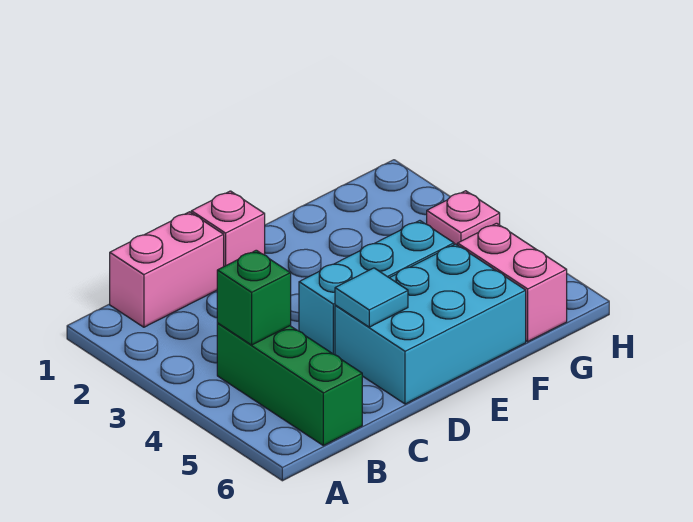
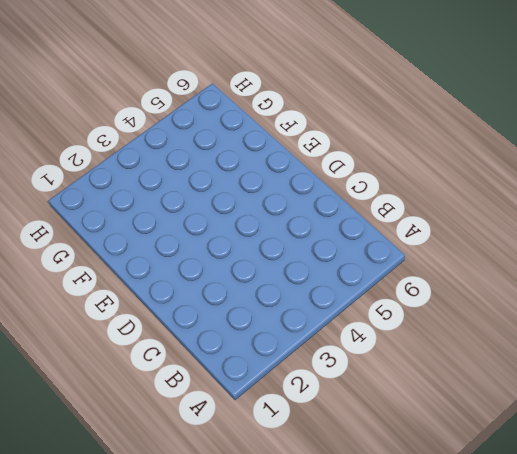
none -> pink brick B1:C1 level 1
none -> green brick B4:B6 level 1

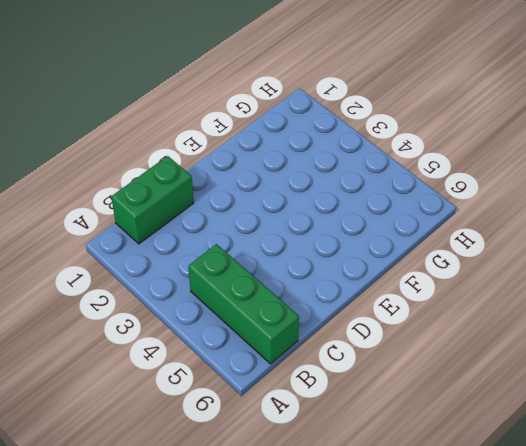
green brick B1:C1 level 1 -> pink brick B1:C1 level 1
none -> pink brick D1 level 1
none -> cyan brick D4:F4 level 1

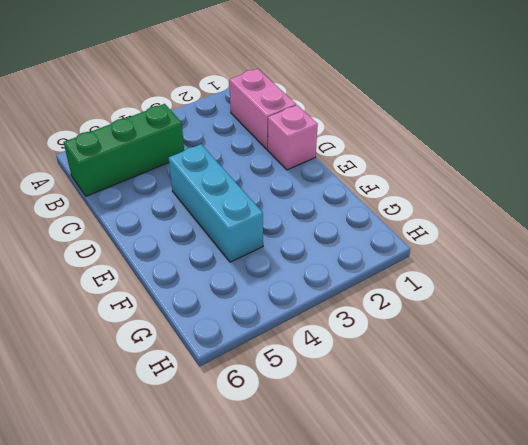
none -> cyan brick D5:F6 level 1
none -> pink brick G5:G6 level 1

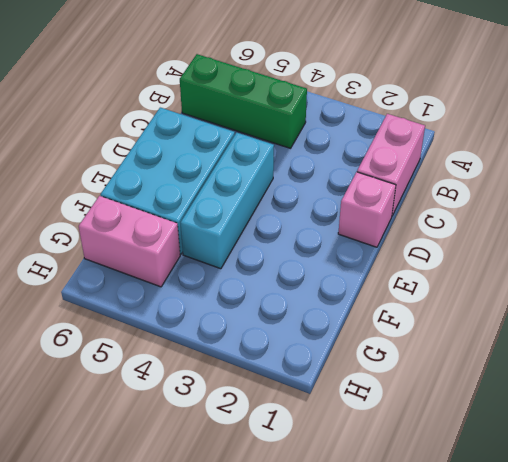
none -> pink plate H3 level 1
none -> green brick B4 level 2

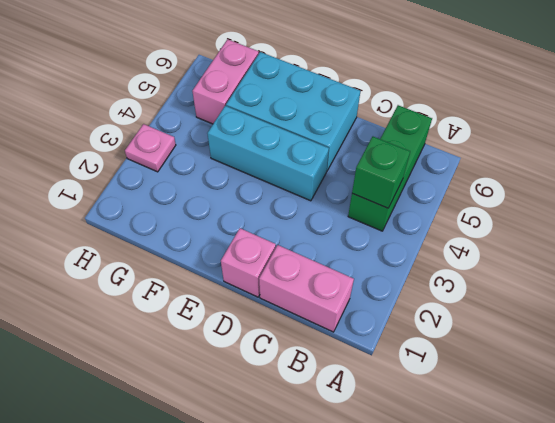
none -> cyan tile D5 level 2

